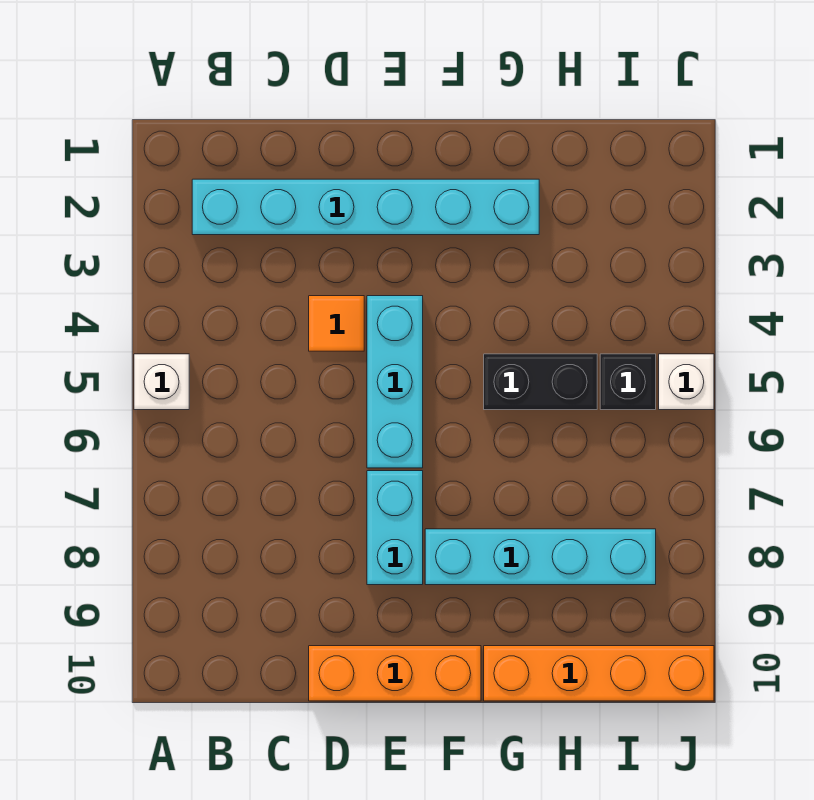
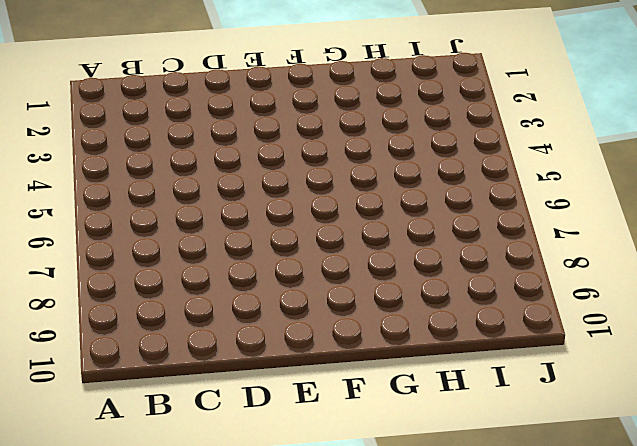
none -> white brick A5 level 1
none -> cyan brick B2:G2 level 1

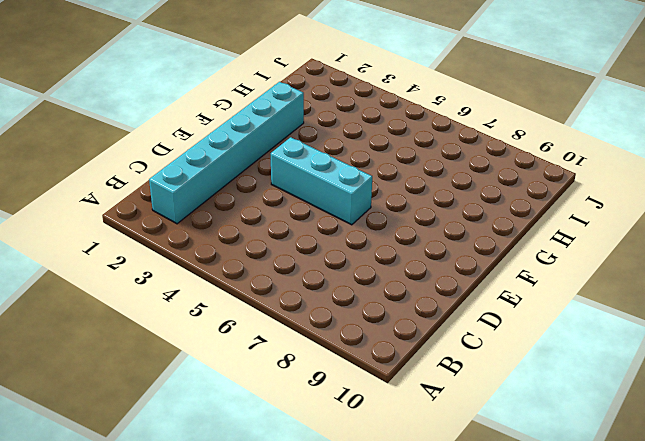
none -> white brick A5 level 1
none -> orange tile D4 level 1

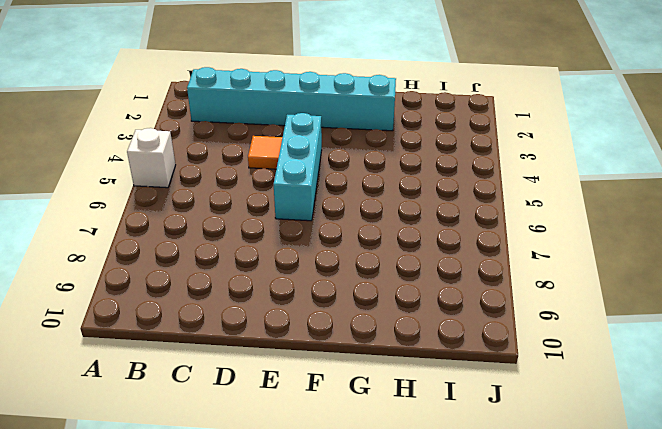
none -> orange brick D10:F10 level 1
none -> cyan brick E7:E8 level 1

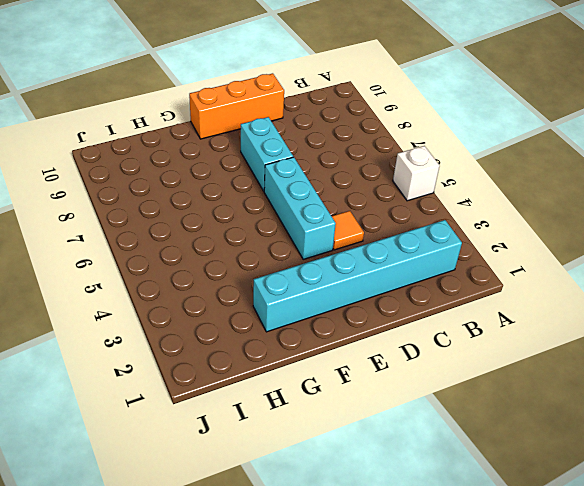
none -> cyan brick F8:I8 level 1
none -> black brick G5:H5 level 1

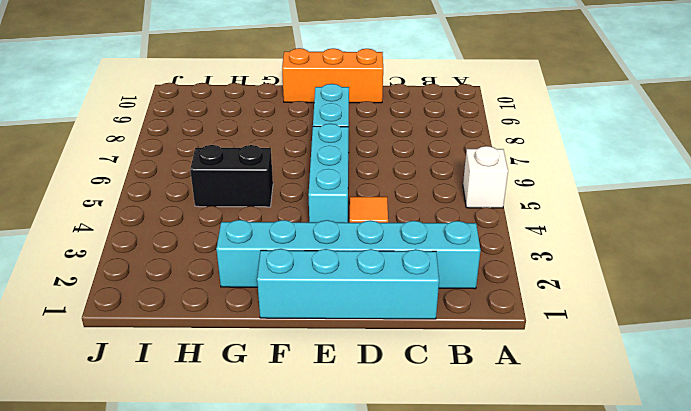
cyan brick C1:F1 level 1 -> cyan brick F8:I8 level 1
none -> orange brick G10:J10 level 1
none -> black brick I5 level 1

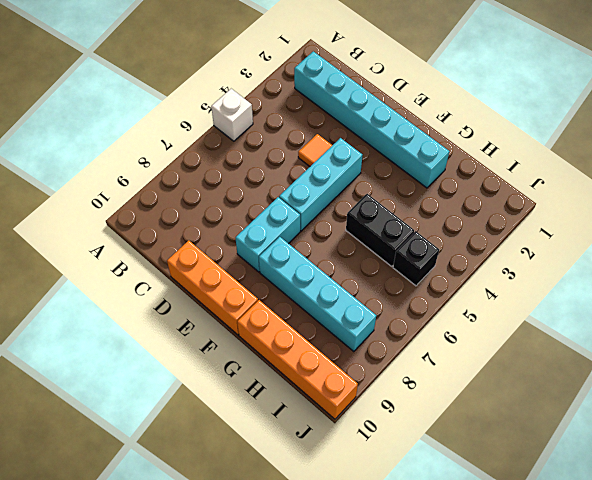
none -> white brick J5 level 1

